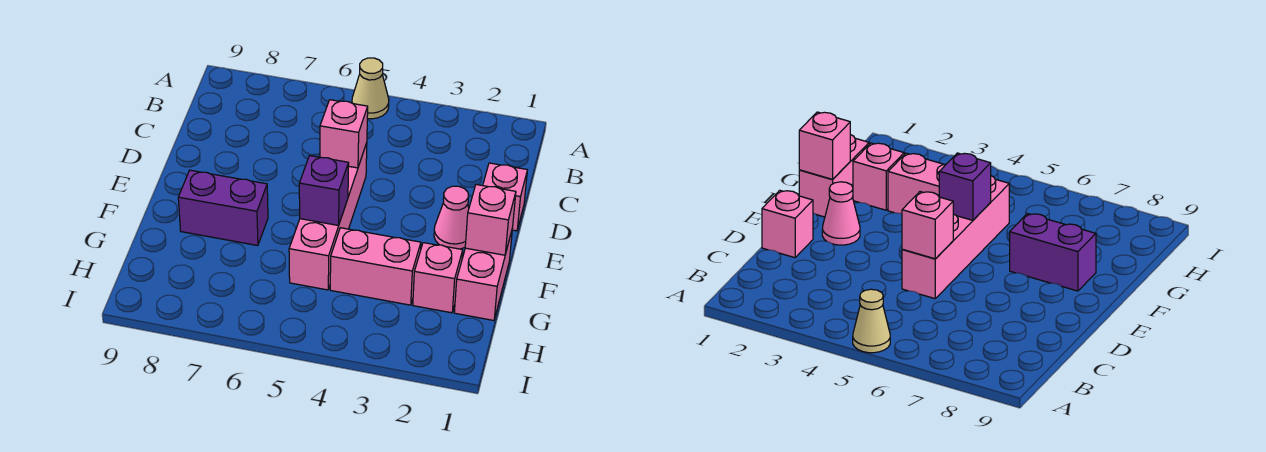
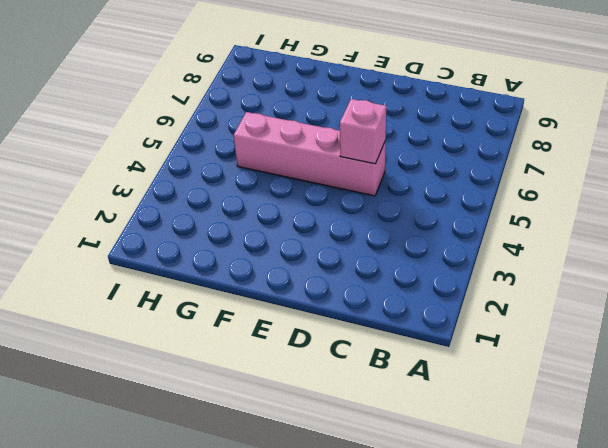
none -> tan cone A5 level 1
none -> pink brick D1 level 1

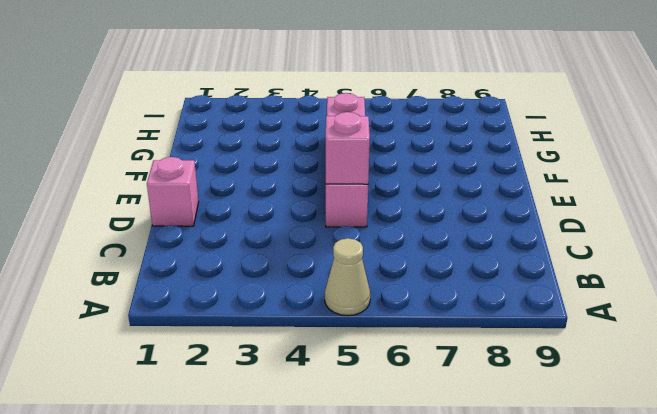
none -> pink cone E2 level 1
none -> pink brick F1:G1 level 1

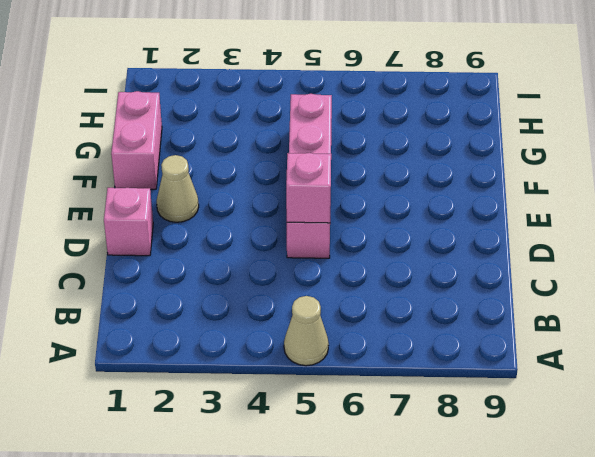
tan cone E2 level 1 -> pink cone E2 level 1
none -> purple brick F7:F8 level 1
none -> pink brick G2 level 1

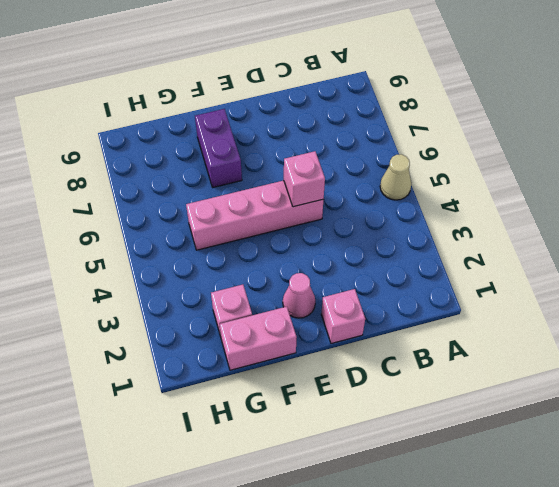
none -> pink brick G3:G4 level 1
none -> pink brick F1 level 2

